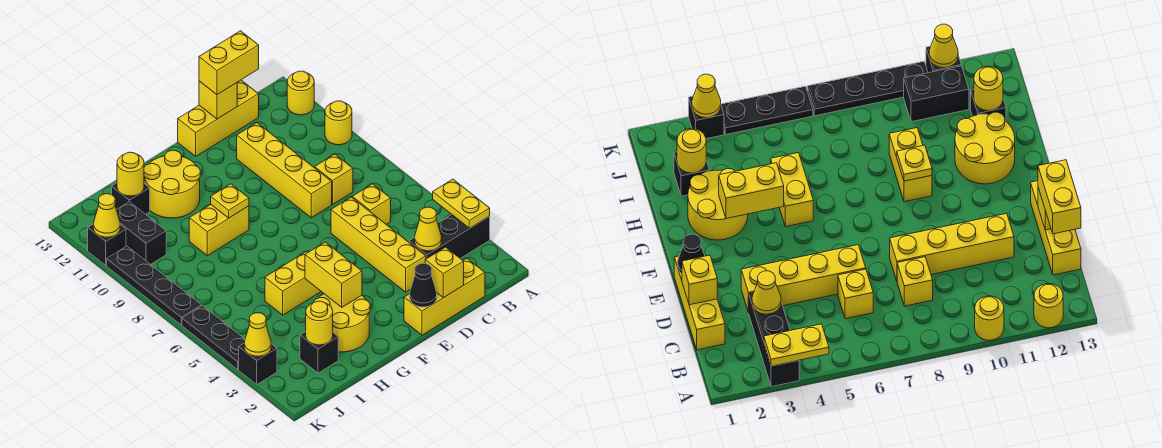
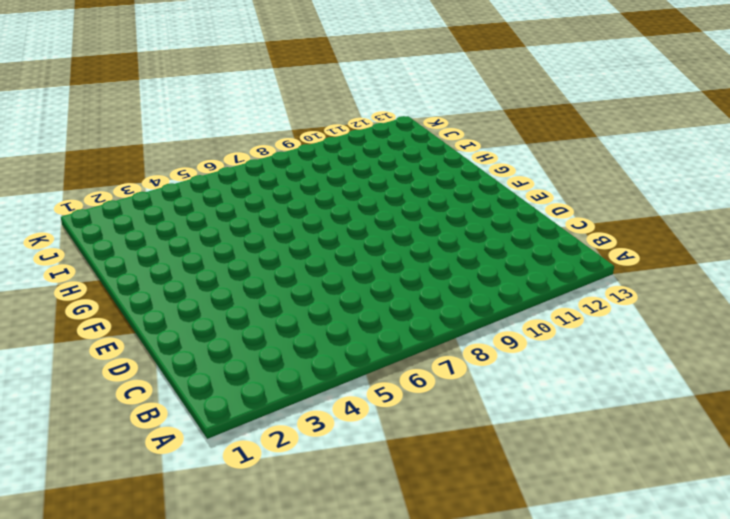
none -> black brick A3:C3 level 1
none -> yellow round brick A10 level 1
none -> yellow round brick A12 level 1
none -> yellow brick C1:E1 level 1

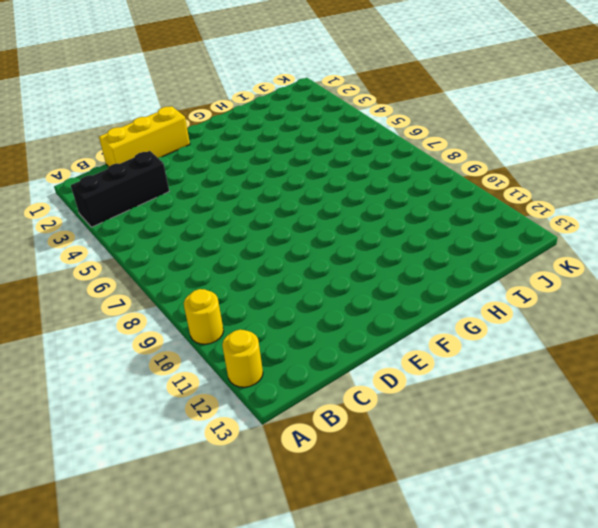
none -> yellow brick C6 level 1
none -> yellow brick C8 level 1
none -> yellow brick C13:E13 level 1
none -> yellow brick D3:D6 level 1

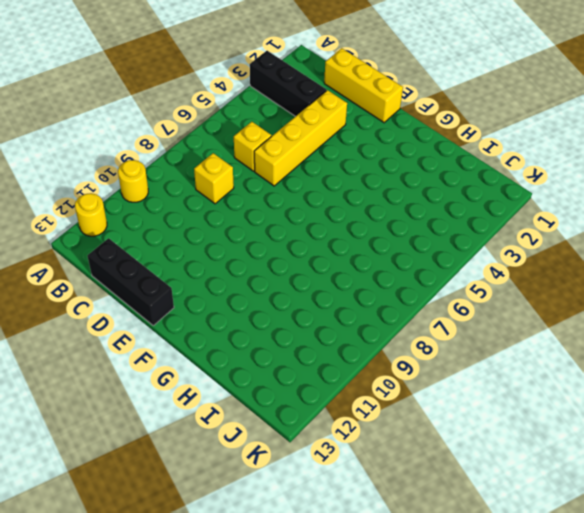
black brick C13:E13 level 1 -> yellow brick C13:E13 level 1
none -> yellow brick D8:D11 level 1
none -> yellow round brick G2:H3 level 1
none -> yellow brick G5:H5 level 1
none -> yellow brick G9:H9 level 1

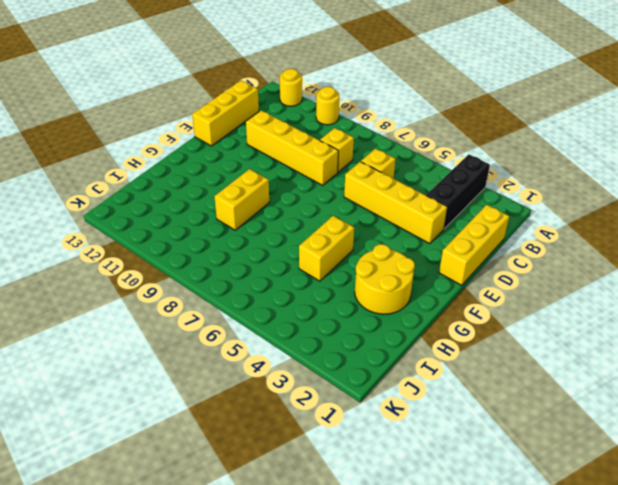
none -> yellow round brick G11:H12 level 1
none -> black brick I2 level 1
none -> black brick I12 level 1
none -> black brick J10:J11 level 1

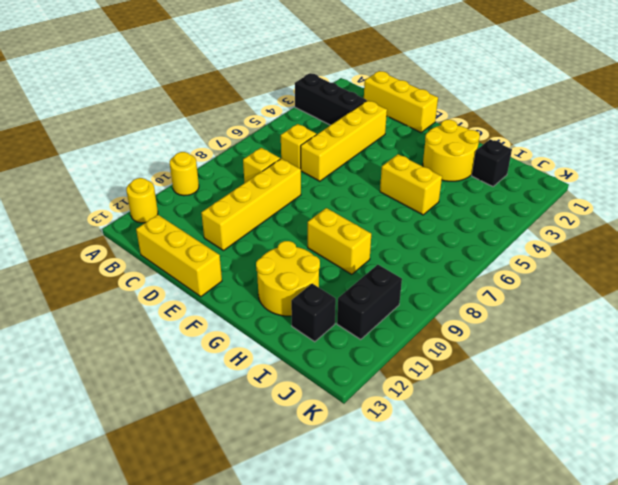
none -> black brick K3 level 1
none -> black plate K4:K6 level 1
none -> black plate K7:K10 level 1
none -> black brick K11 level 1

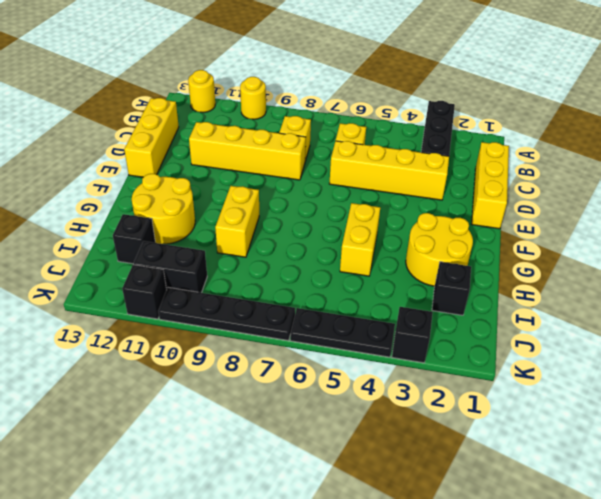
none -> yellow plate A3:A4 level 2
none -> yellow cone C3 level 2
none -> yellow brick D1 level 2
none -> yellow brick D13 level 2

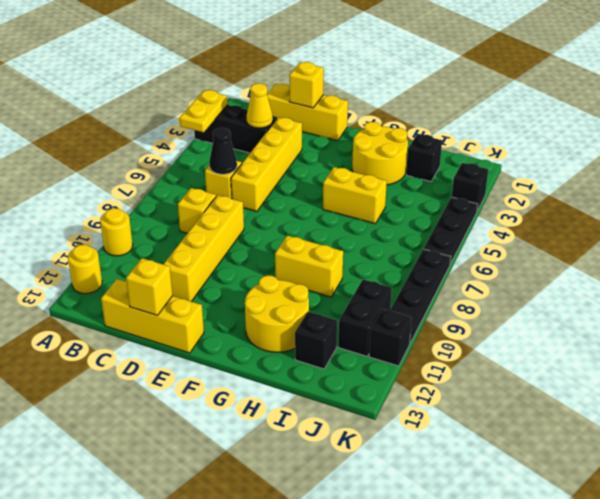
black cone C6 level 2 -> black cone E1 level 2
none -> yellow brick G3:G4 level 2
none -> yellow plate G9 level 2
none -> yellow round brick I2 level 2
none -> yellow round brick I12 level 2

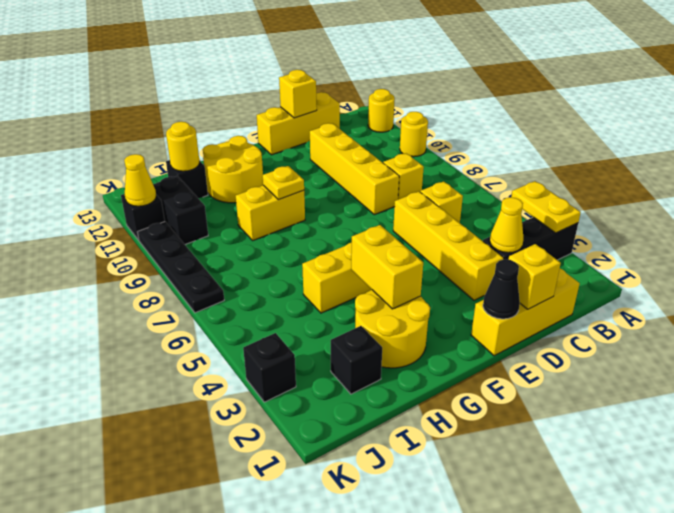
none -> black plate K4:K6 level 1
none -> yellow round brick I2 level 2
none -> yellow cone K3 level 2
none -> yellow brick C13:D13 level 3

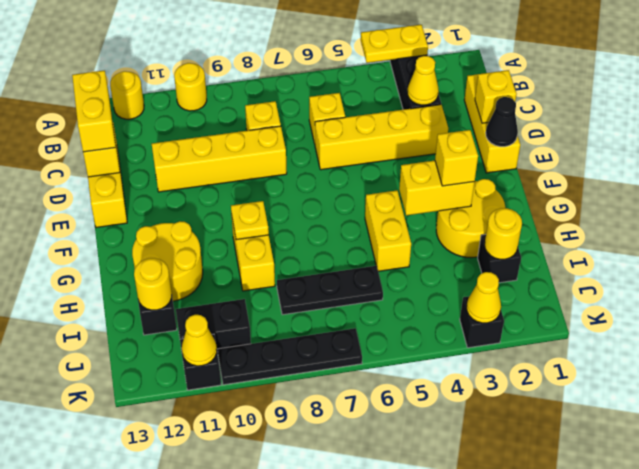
yellow brick G3 level 3 -> none
black plate I6:I8 level 1 -> black plate K4:K6 level 1

